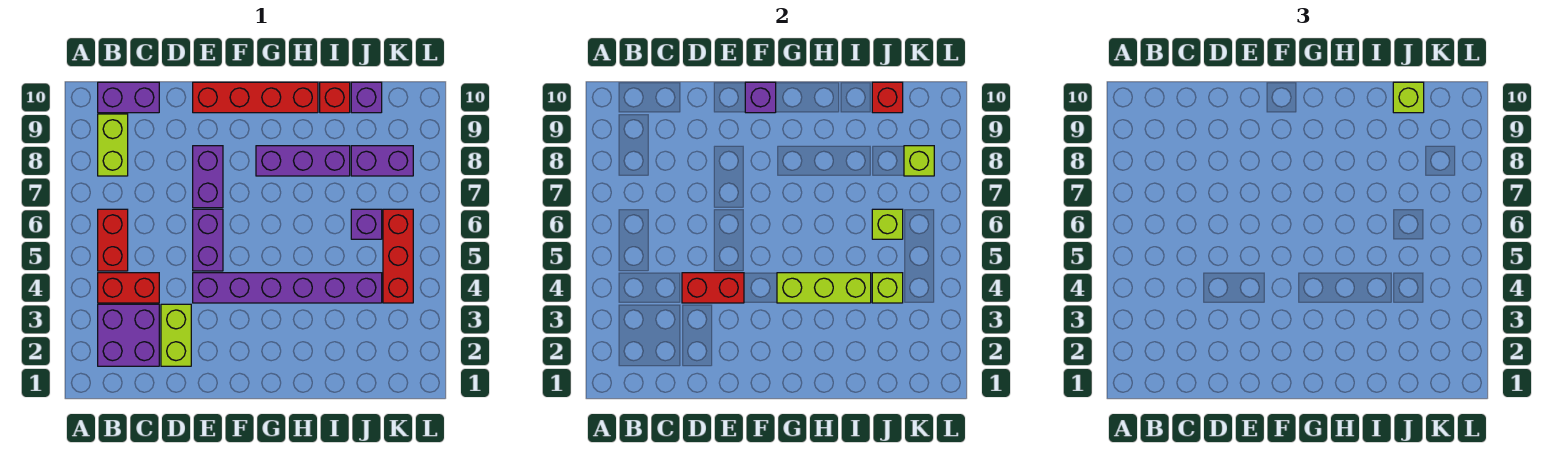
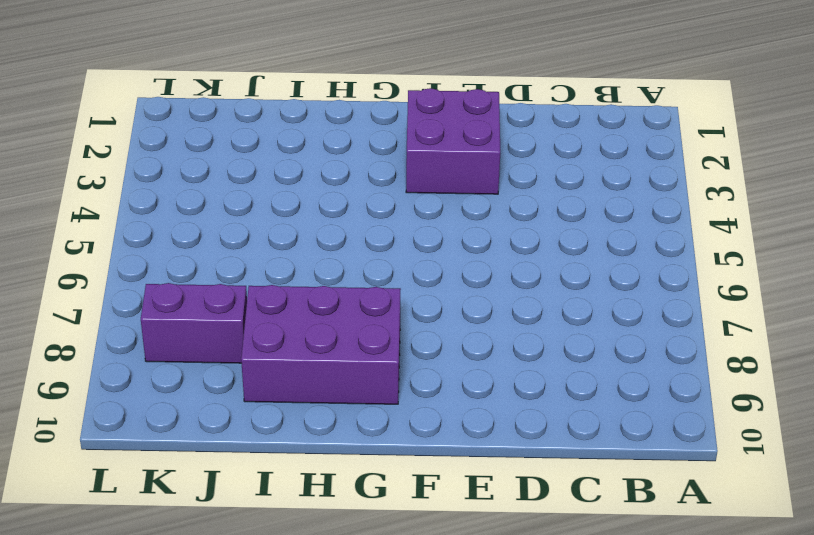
purple brick E2:F3 level 1 -> purple brick B2:C3 level 1
purple brick G8:I9 level 1 -> purple brick G8:I8 level 1
none -> red brick B4:C4 level 1
none -> red brick B5:B6 level 1
none -> lime brick B8:B9 level 1

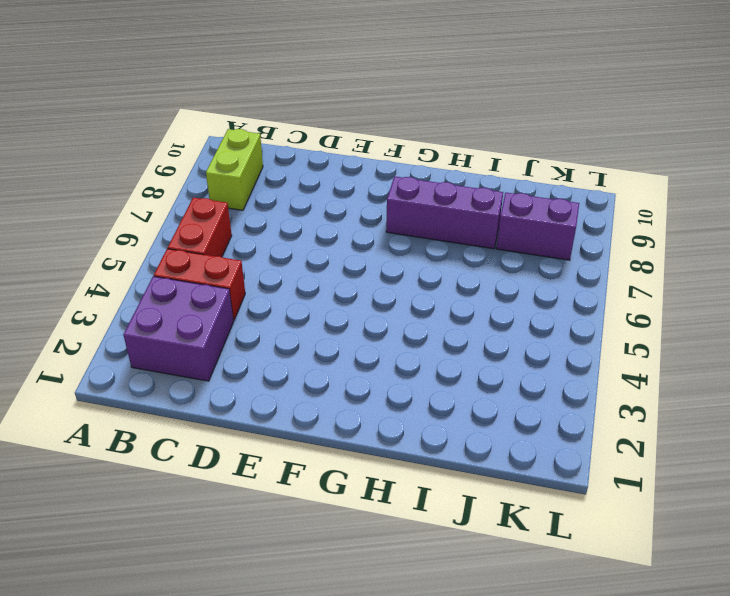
none -> purple brick B10:C10 level 1
none -> lime brick D2:D3 level 1
none -> purple brick E4:J4 level 1

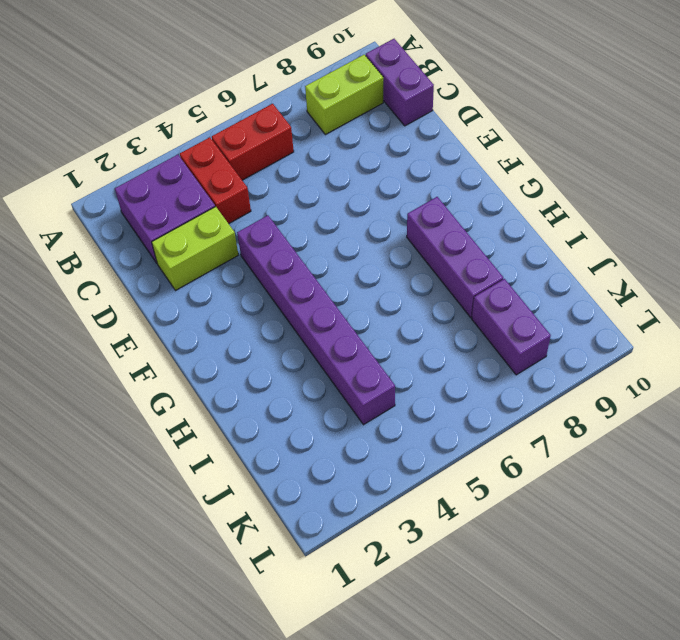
none -> purple brick E5:E6 level 1
none -> purple brick E7:E8 level 1
none -> red brick E10:H10 level 1

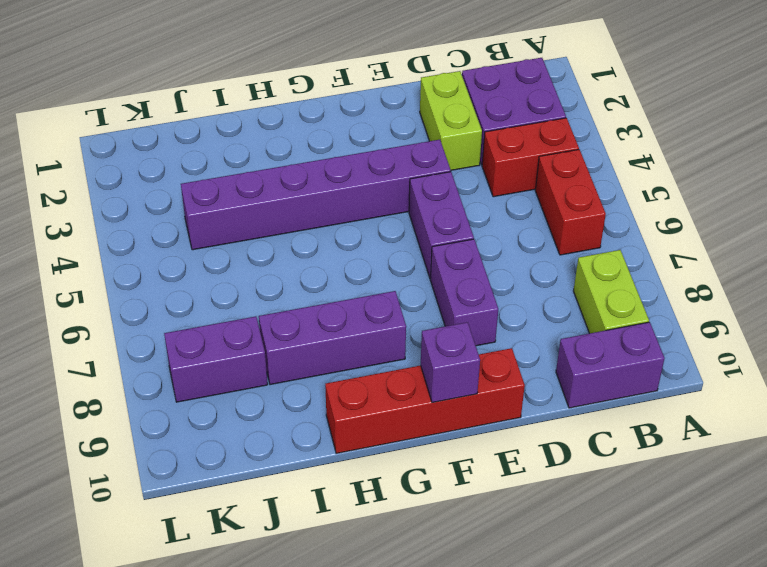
none -> red brick I10 level 1
none -> purple brick J6 level 1
none -> purple brick J10 level 1

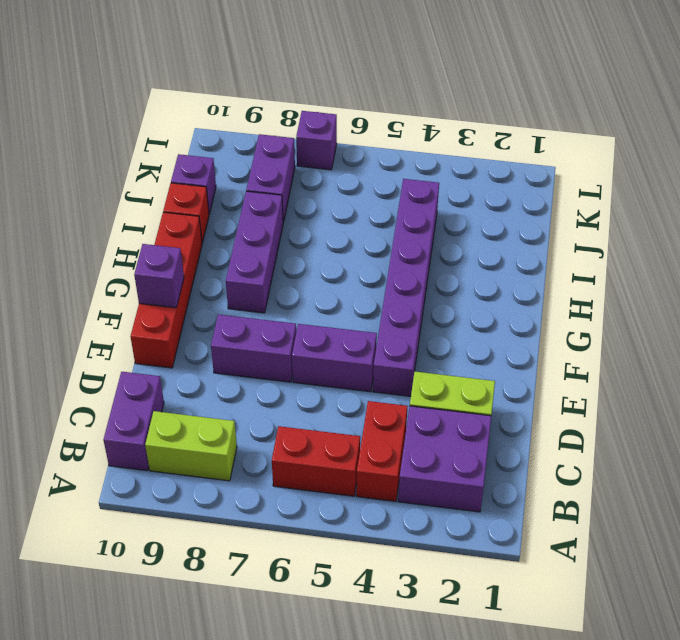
purple brick L7 level 1 -> purple brick J6 level 1
none -> red brick K4:K6 level 1
none -> red brick D4:E4 level 2
none -> lime brick G4:I4 level 2

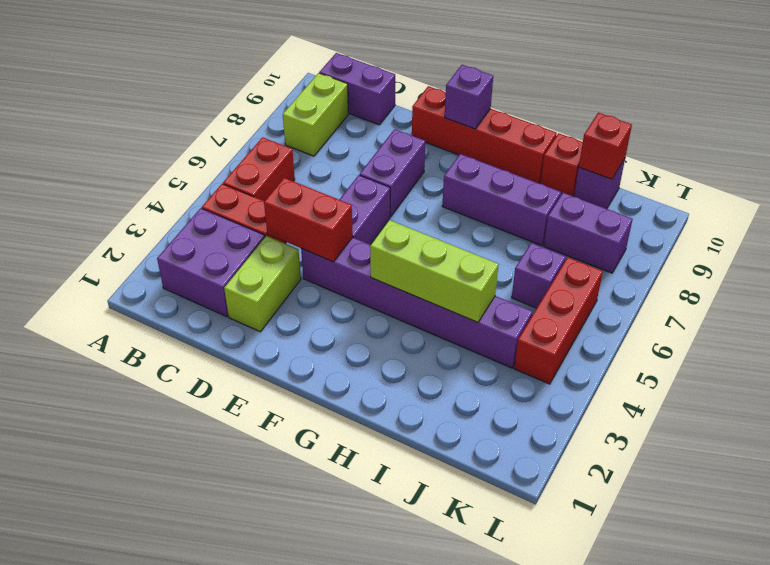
none -> lime brick J4 level 2
none -> lime brick J6 level 2
none -> lime brick K8 level 2

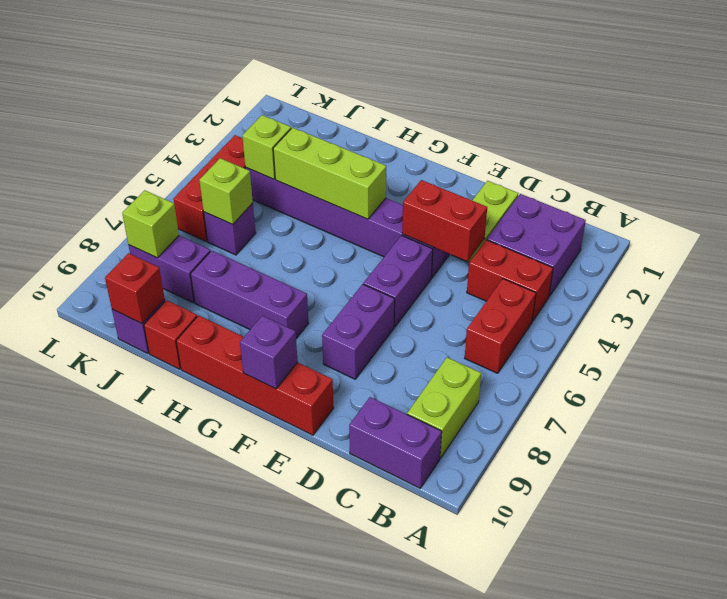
none -> lime brick J10 level 3

